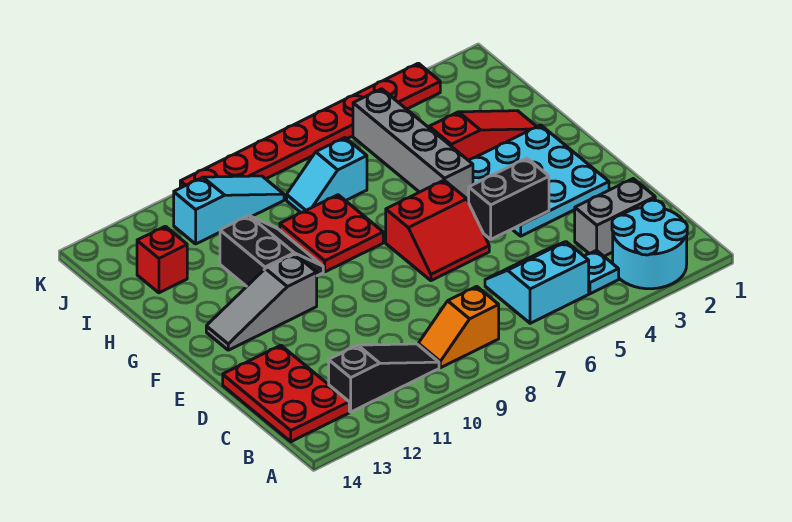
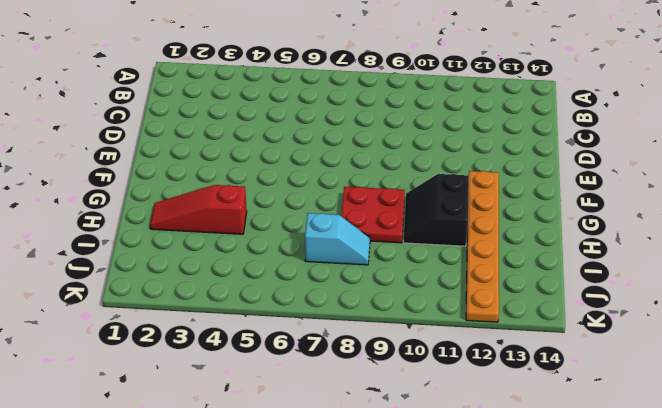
orange plate F12:K12 level 1 -> grey slope F11:F13 level 1 top 11
none -> cyan round brick A2:B3 level 1
none -> cyan plate B4 level 1
none -> cyan slope B5:C6 level 1 top B

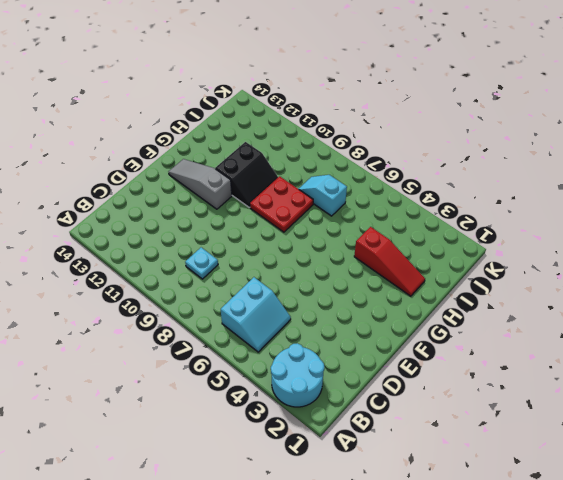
cyan slope B5:C6 level 1 top 6 -> cyan slope B5:C6 level 1 top B
cyan plate C9 level 1 -> cyan plate B4 level 1
none -> orange slope B8:B9 level 1 top 8
none -> black slope B10:B12 level 1 top 12
none -> red plate B13:D14 level 1

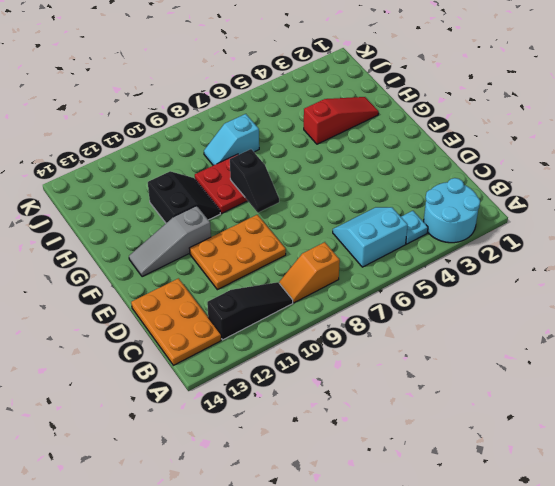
orange plate B13:D14 level 1 -> red plate B13:D14 level 1
orange plate D9:E11 level 1 -> none
black slope F8:G8 level 2 top G -> none
none -> grey brick C2:C3 level 1
none -> cyan plate E2:G4 level 1
none -> red slope E6:F7 level 1 top F

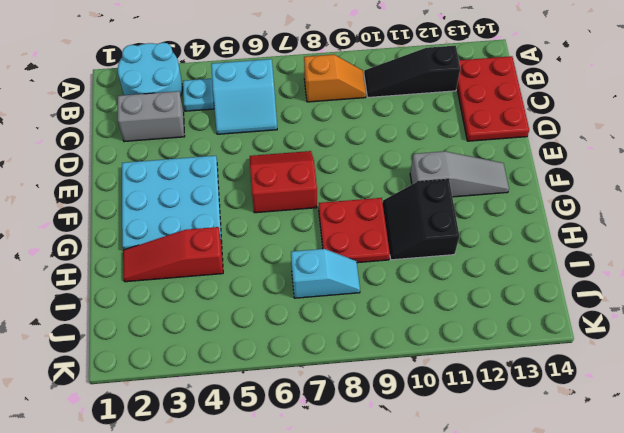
none -> grey brick G5:J5 level 1
none -> red brick I13 level 1
none -> cyan slope J9:J11 level 1 top 11

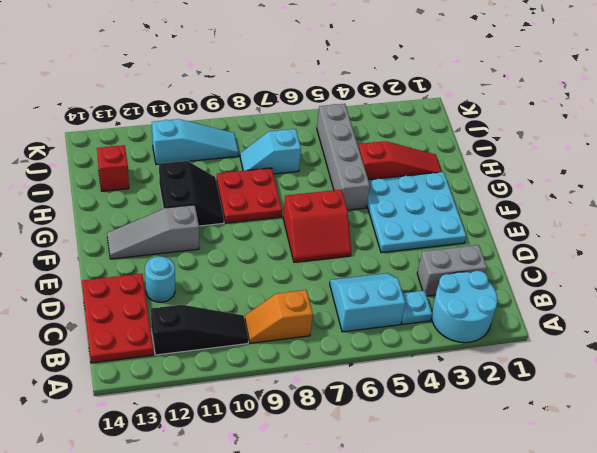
cyan round brick D12 level 1 -> none
none -> red plate K3:K10 level 1
none -> black brick E4:E5 level 2

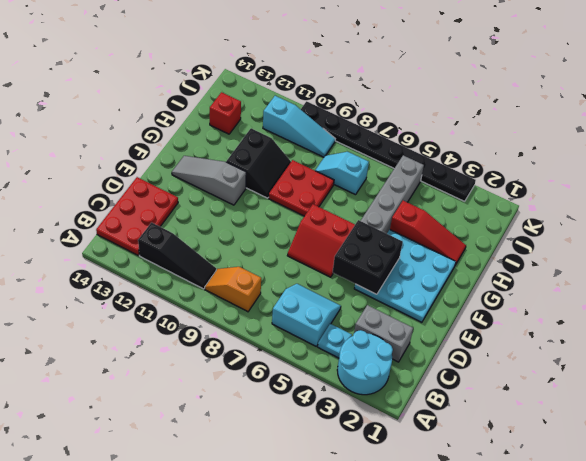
black brick E4:F5 level 2 -> black brick E4:E5 level 2
black plate K3:K10 level 1 -> red plate K3:K10 level 1

